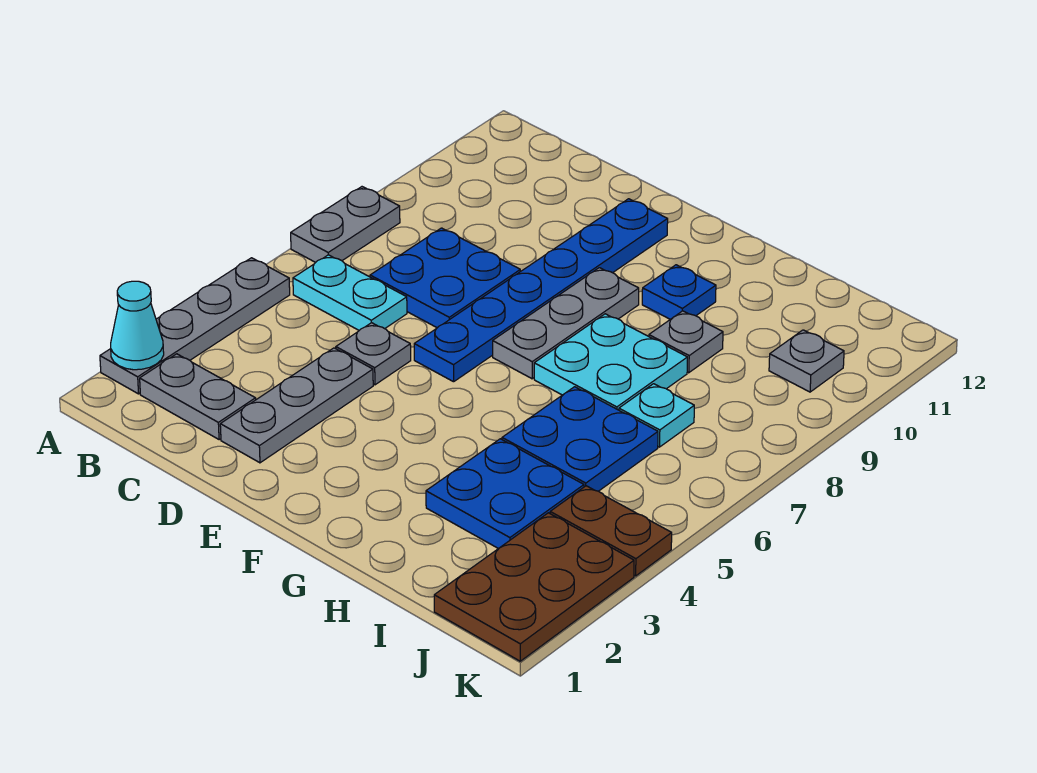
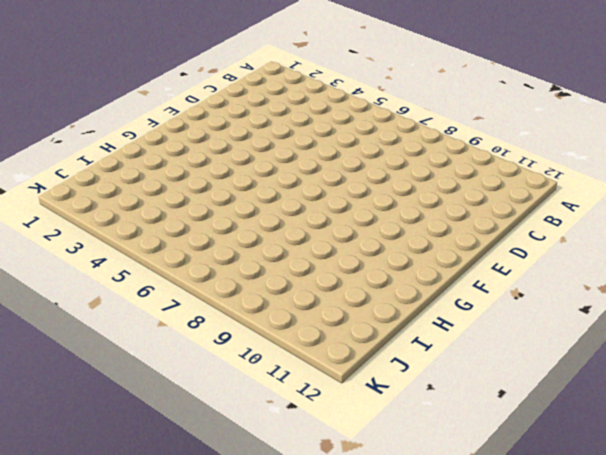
none -> grey plate A2:A5 level 1
none -> grey plate A7:A8 level 1
none -> grey plate B2:C2 level 1

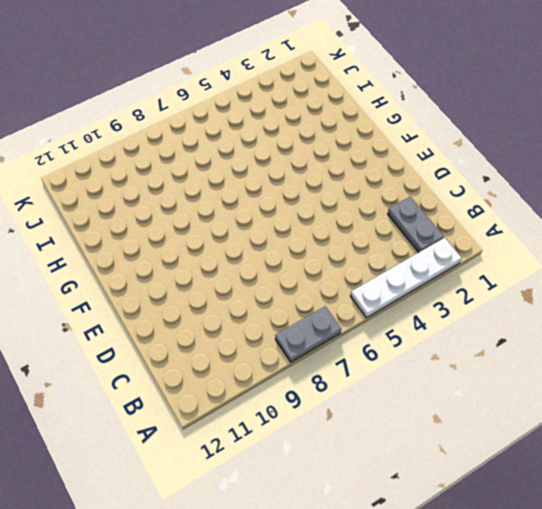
white plate A2:A5 level 1 -> grey plate A2:A5 level 1
none -> cyan plate B6:C6 level 1
none -> blue plate C7:D8 level 1
none -> grey plate D2:D4 level 1

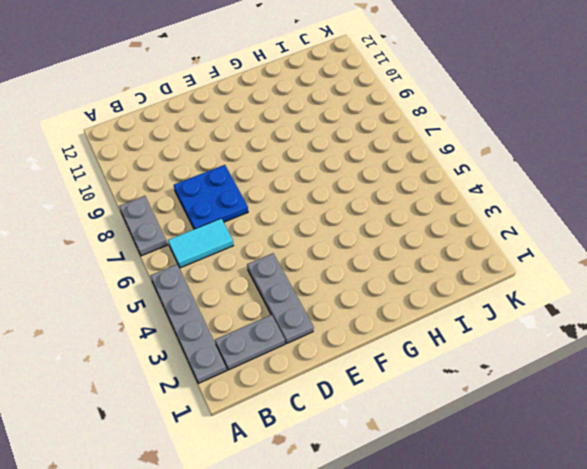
cyan tile B6:C6 level 1 -> cyan plate B6:C6 level 1
none -> grey plate D5 level 1
none -> blue plate E6:E11 level 1
none -> grey plate F7:F9 level 1

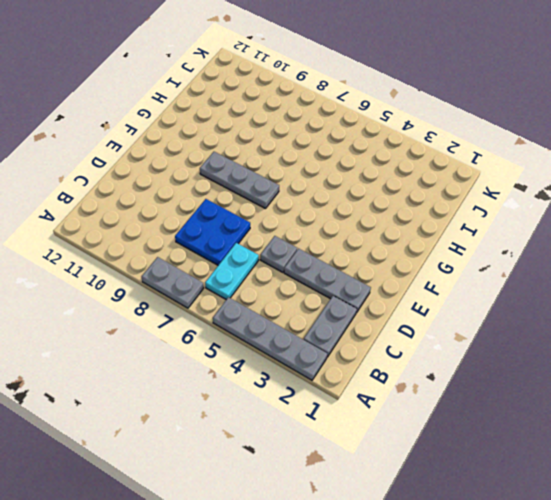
none -> blue plate E6:E11 level 1
none -> cyan plate G7:H8 level 1
none -> blue plate G10 level 1

